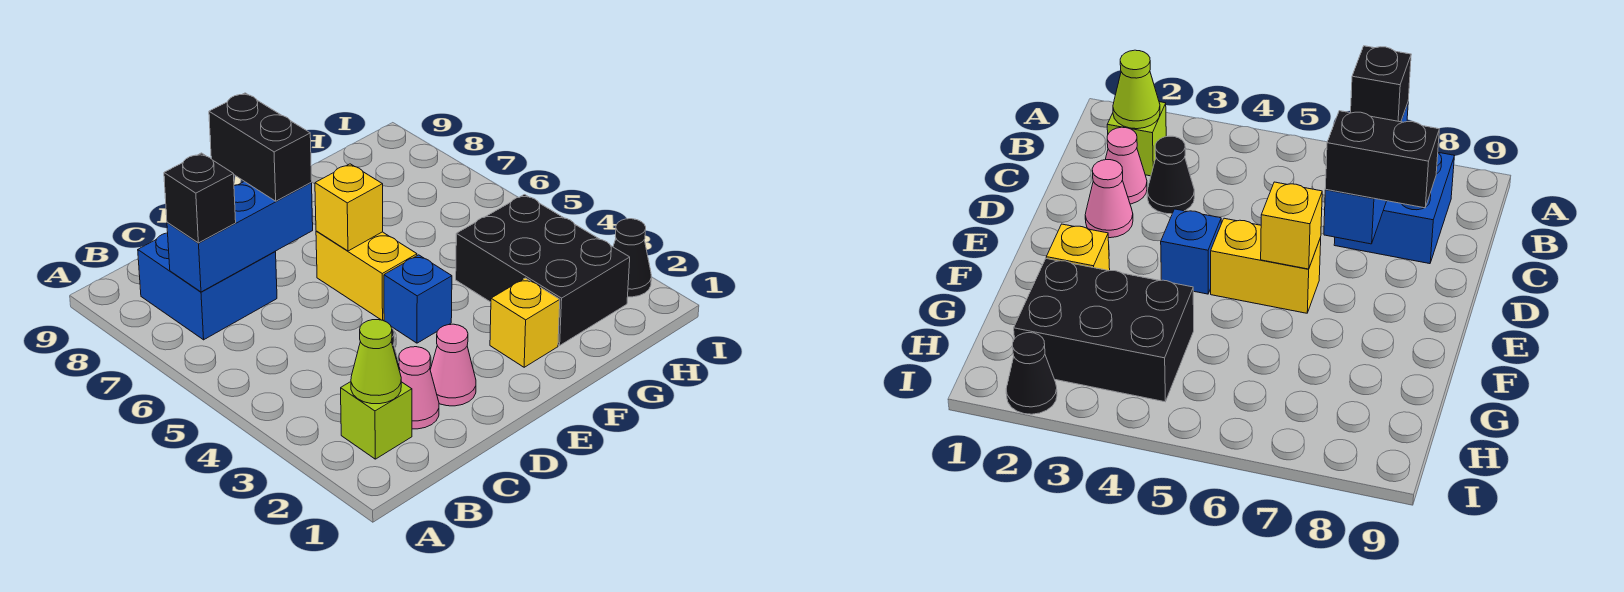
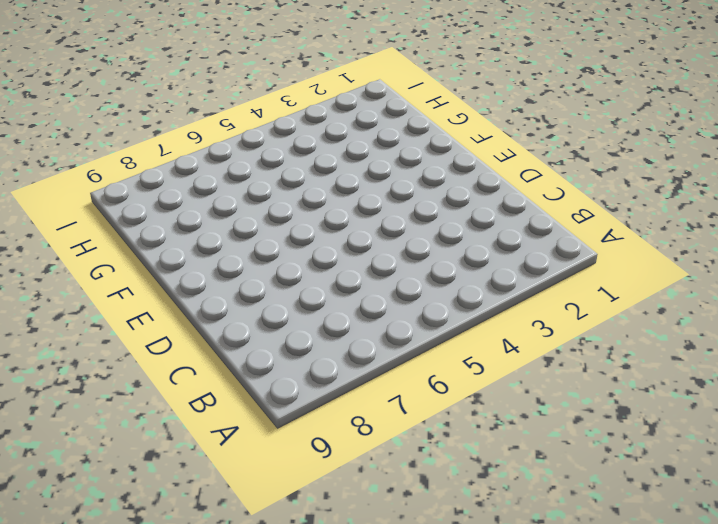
none -> lime brick B2 level 1
none -> blue brick B7:C8 level 1
none -> pink cone C2 level 1

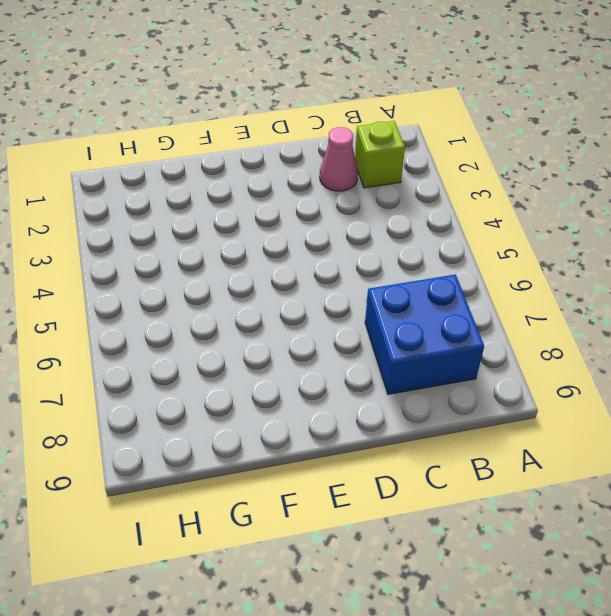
none -> black cone C3 level 1
none -> pink cone D2 level 1
none -> blue brick E4 level 1

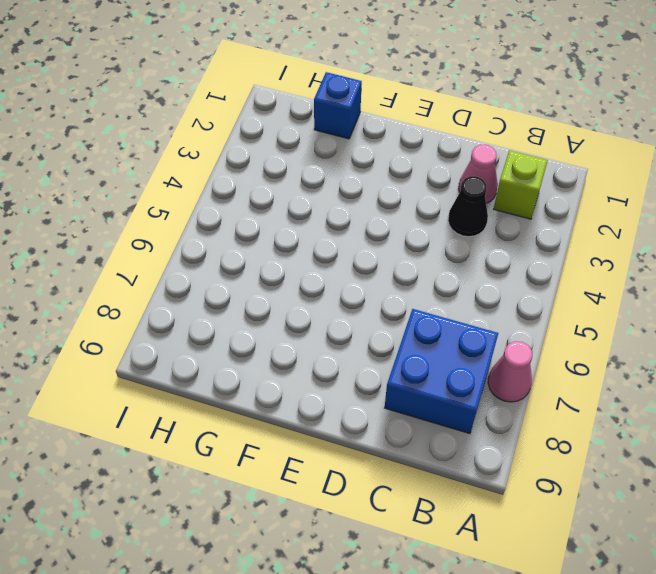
pink cone A7 level 1 -> pink cone D2 level 1
blue brick G1 level 1 -> blue brick E4 level 1
none -> yellow brick E5:E6 level 1
none -> yellow brick F2 level 1
none -> black brick G2:H4 level 1

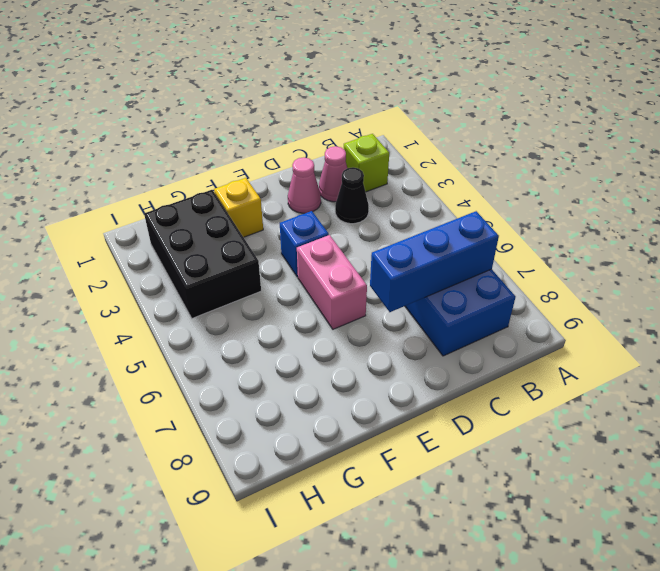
pink brick E5:E6 level 1 -> yellow brick E5:E6 level 1
none -> black cone I2 level 1
none -> lime cone B2 level 2
none -> yellow brick E6 level 2

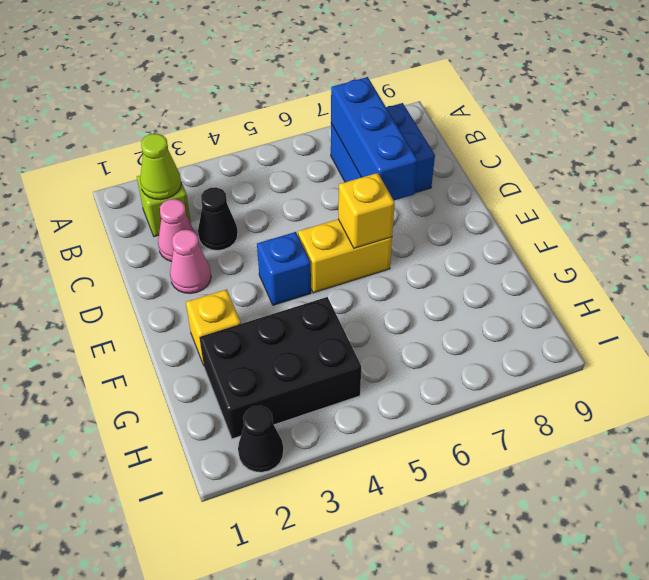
none -> black brick B7 level 3
none -> black brick D7:D8 level 3

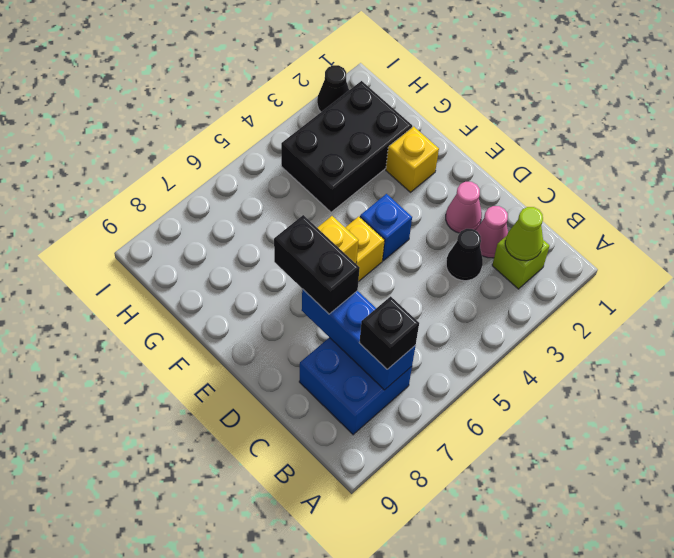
black brick D7:E7 level 3 -> black brick D7:D8 level 3

